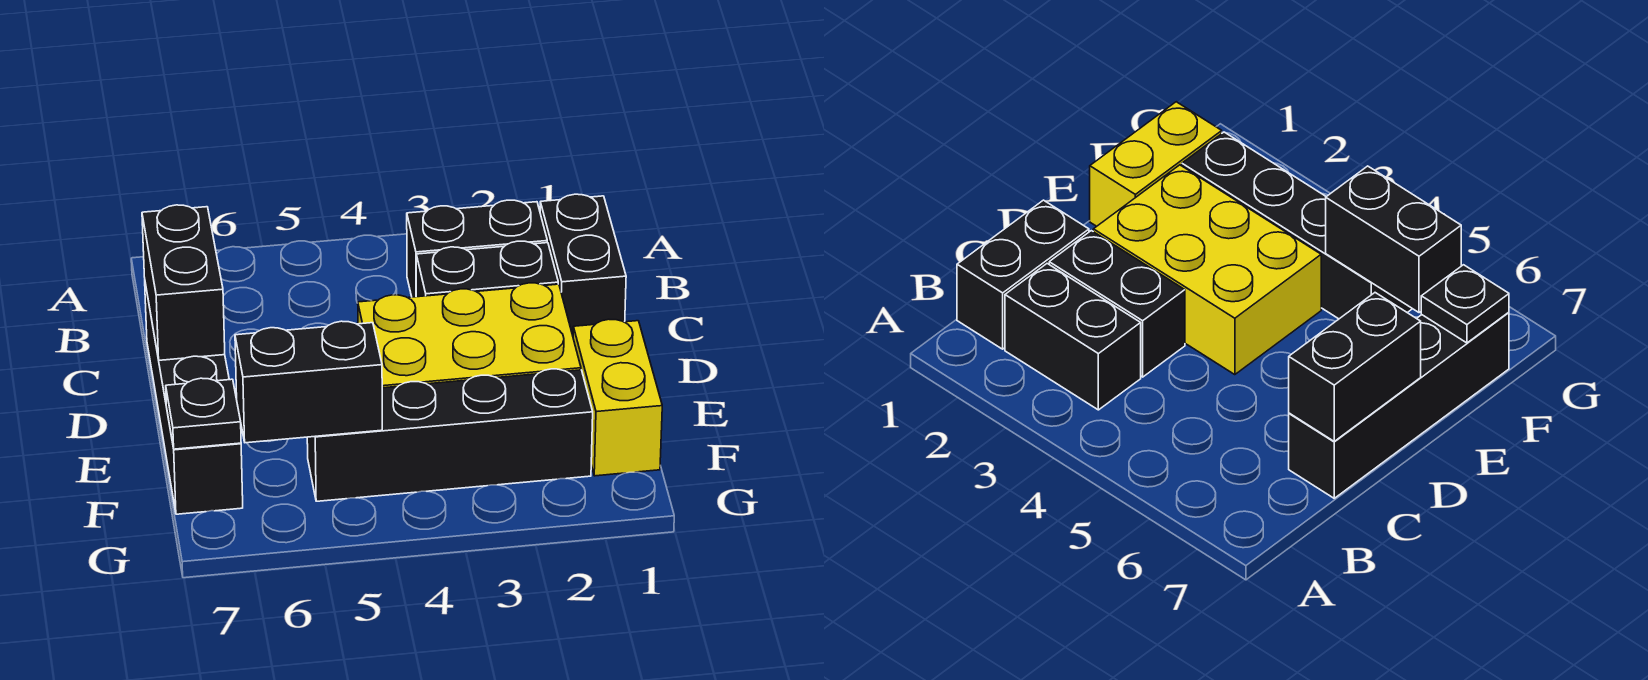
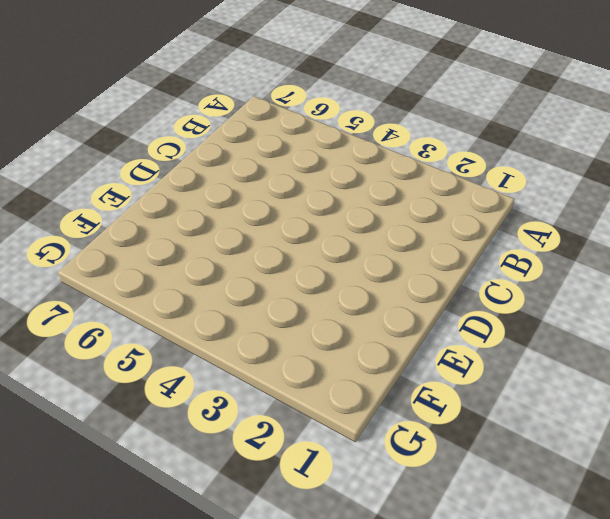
none -> black brick B1:C1 level 1
none -> black brick B2:B3 level 1

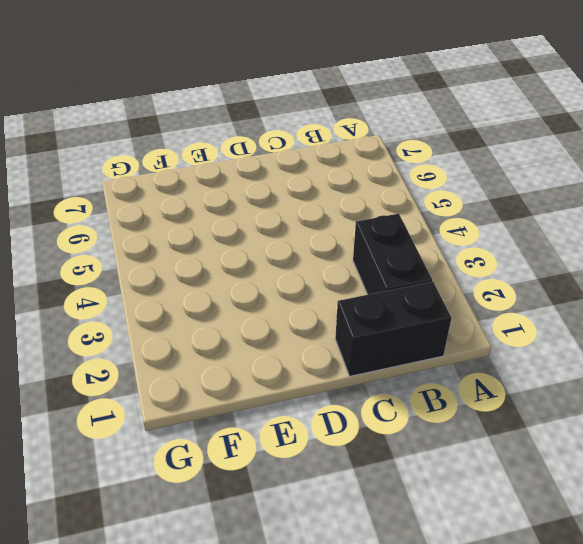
none -> black brick C2:C3 level 1
none -> black brick C7:F7 level 1

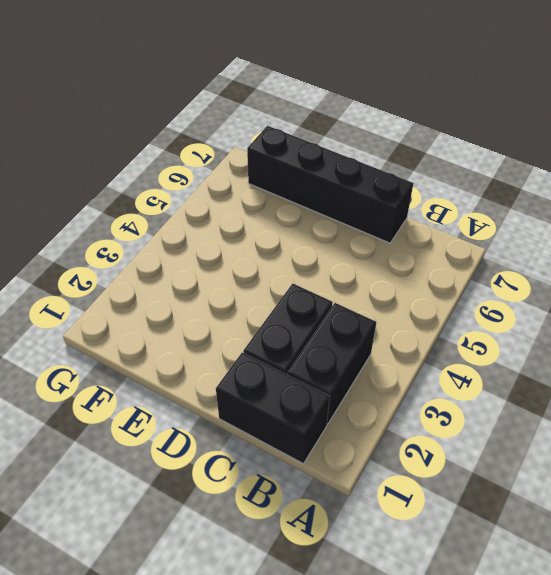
none -> yellow brick D2:E4 level 1
none -> yellow brick E1:F1 level 1

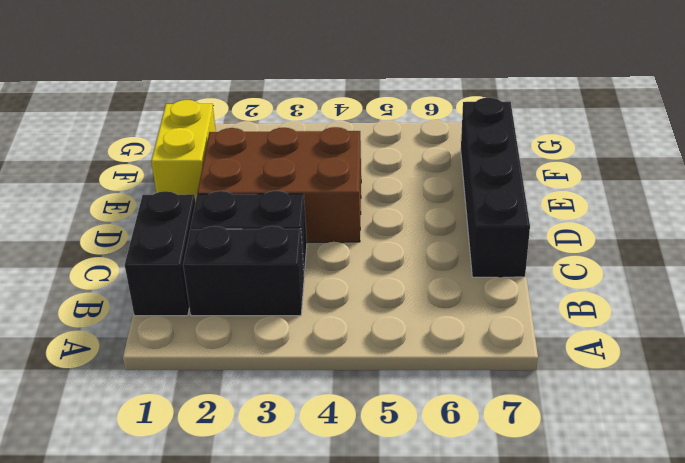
brown brick D2:E4 level 1 -> yellow brick D2:E4 level 1
none -> black brick F2:F5 level 1
none -> black brick C7:D7 level 2

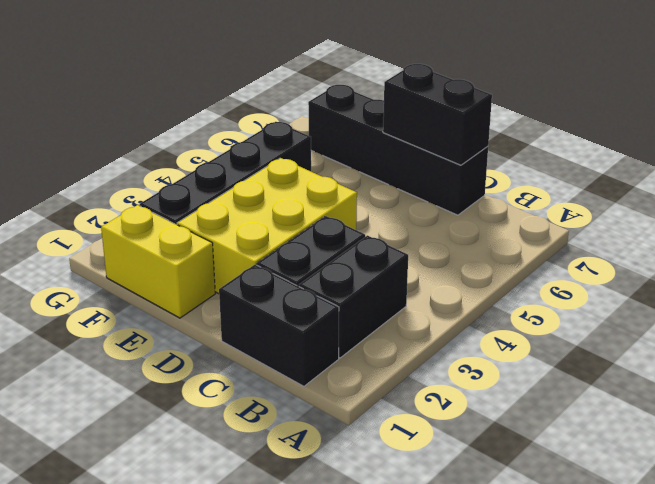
none -> black brick F5:F6 level 2
none -> black plate F7 level 2

